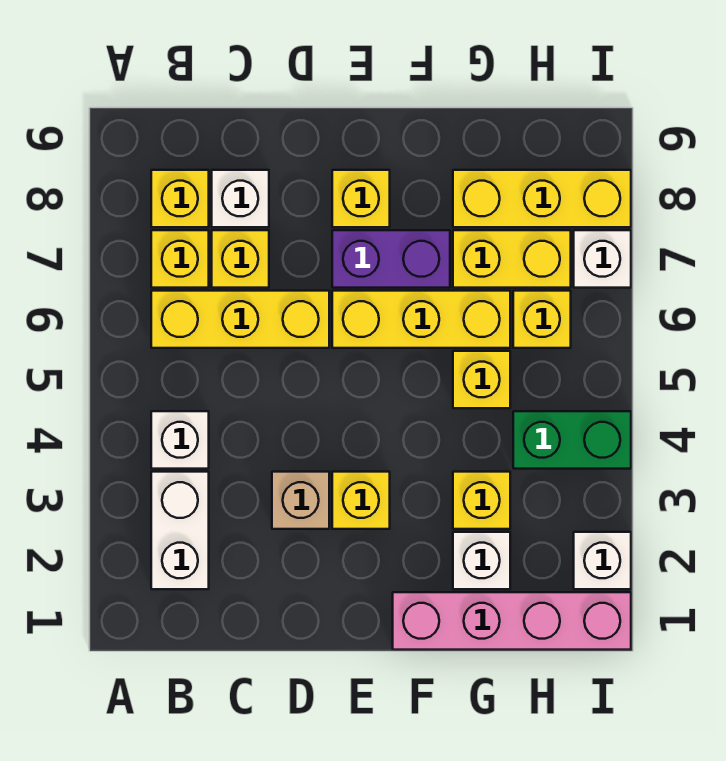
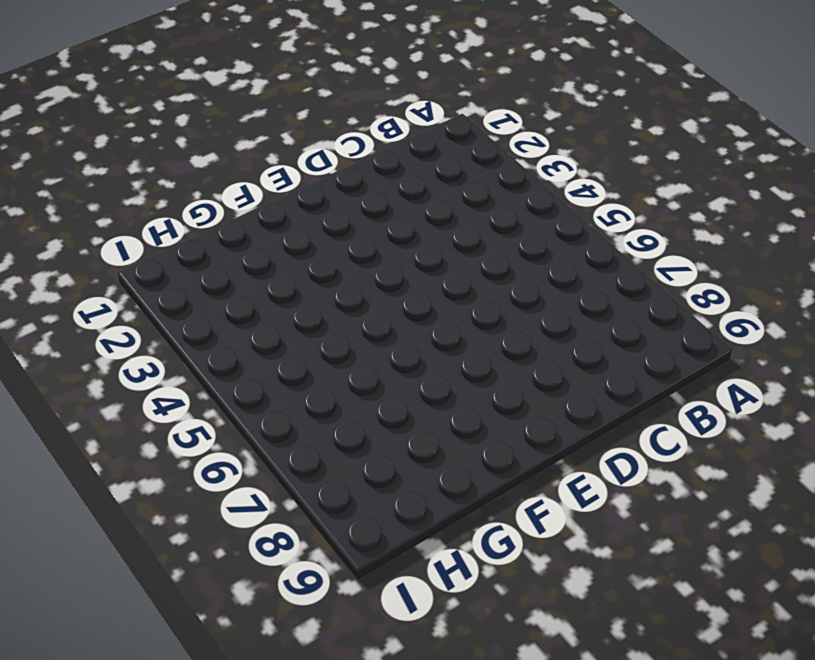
none -> white brick B2:B3 level 1
none -> white brick B4 level 1
none -> yellow brick B6:D6 level 1

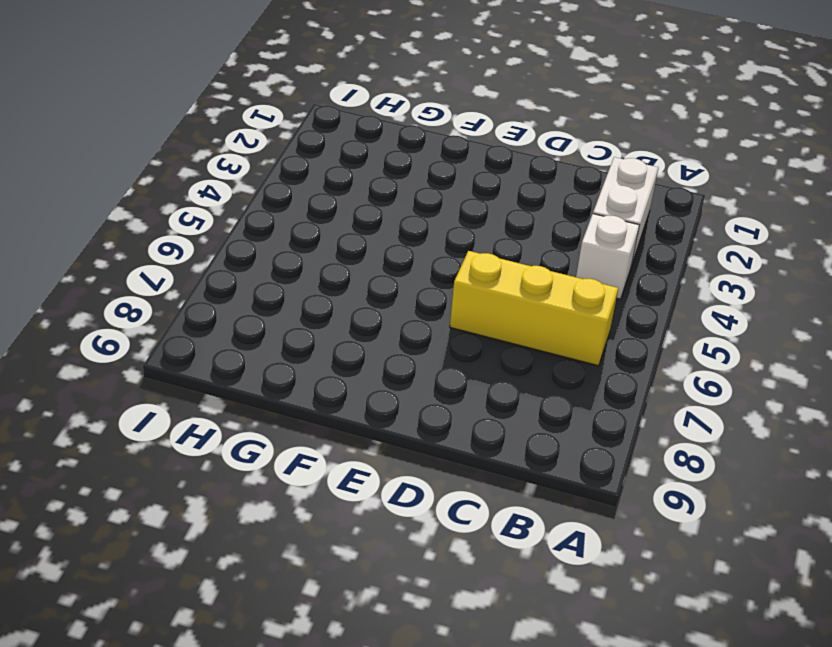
none -> yellow brick B7 level 1
none -> yellow brick B8 level 1
none -> yellow brick C7 level 1

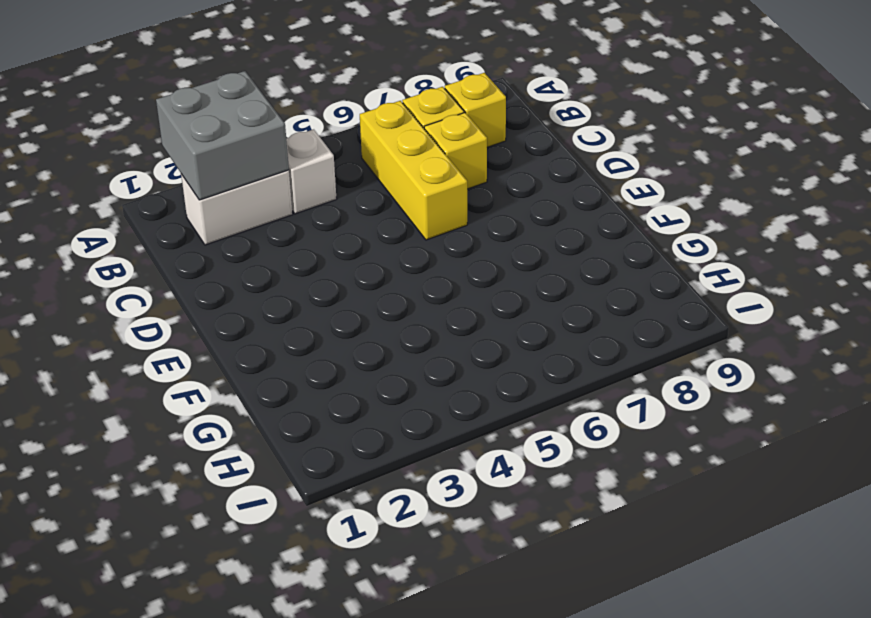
grey brick A2:B3 level 2 -> none
none -> white brick C8 level 1
none -> tan brick D3 level 1
none -> yellow brick E3 level 1

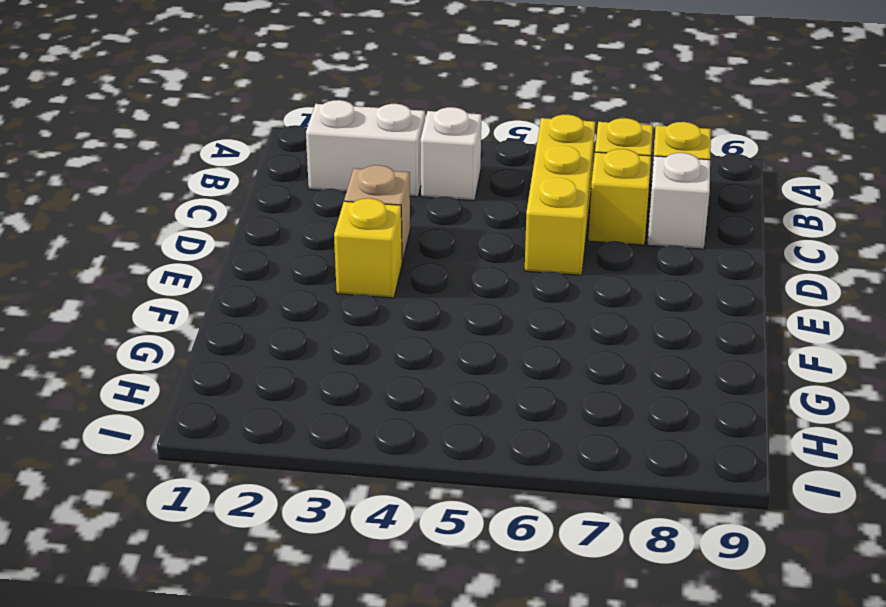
none -> yellow brick E6:G6 level 1
none -> purple brick E7:F7 level 1
none -> yellow brick E8 level 1

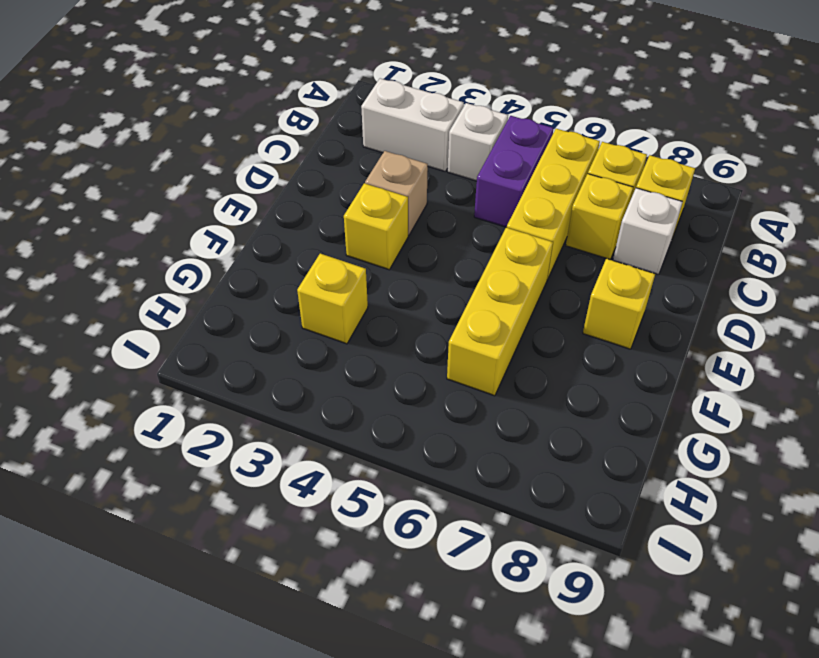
purple brick B5:C5 level 1 -> purple brick E7:F7 level 1
none -> pink brick F1:I1 level 1
none -> white brick G2 level 1
none -> yellow brick G5 level 1

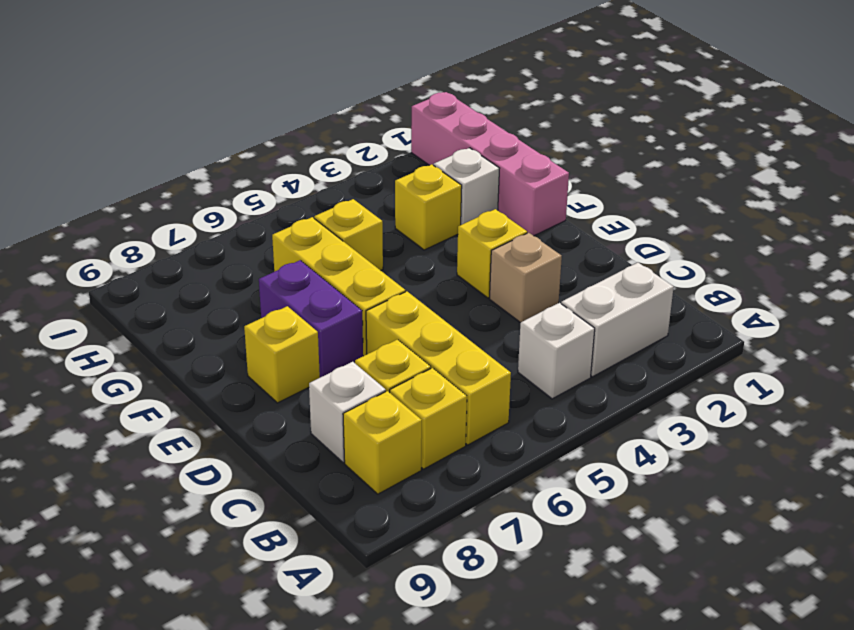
none -> yellow brick G7:H7 level 1
none -> yellow brick G8:I8 level 1
none -> green brick H4:I4 level 1

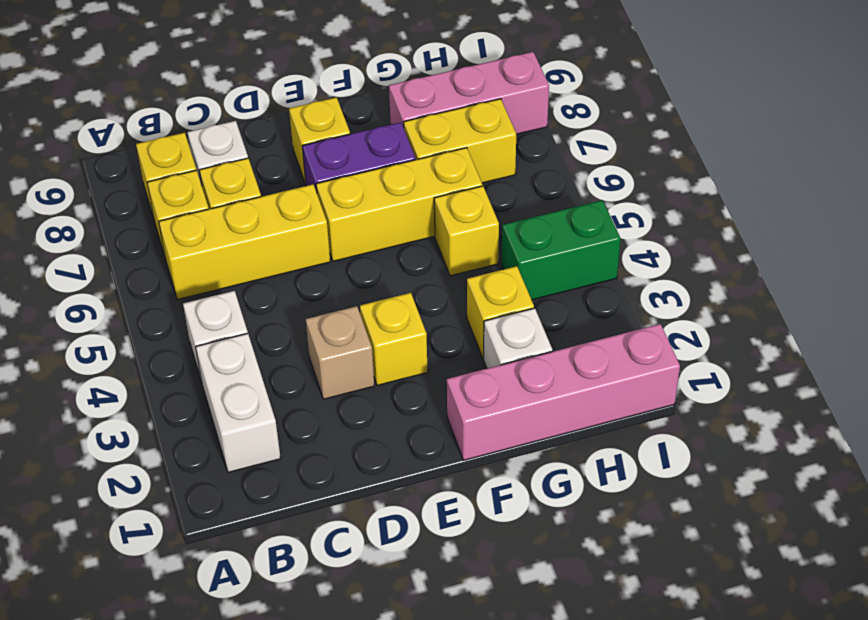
pink brick G8:I8 level 1 -> yellow brick G8:I8 level 1
none -> yellow brick H6 level 1
none -> white brick I2 level 1
none -> white brick I7 level 1

